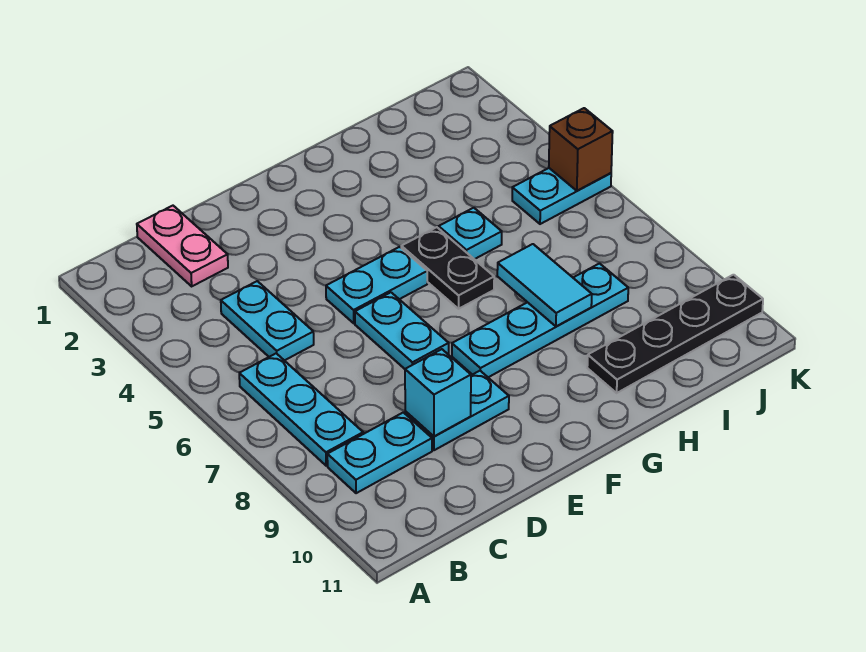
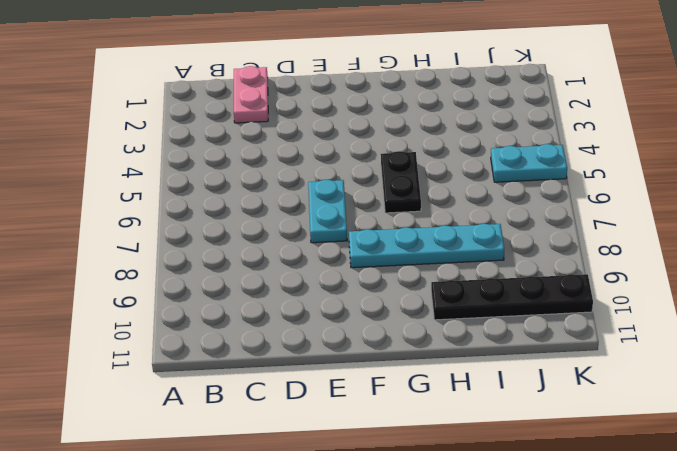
none -> cyan plate B6:B8 level 1
none -> cyan plate B9:C9 level 1
none -> cyan plate C4:C5 level 1

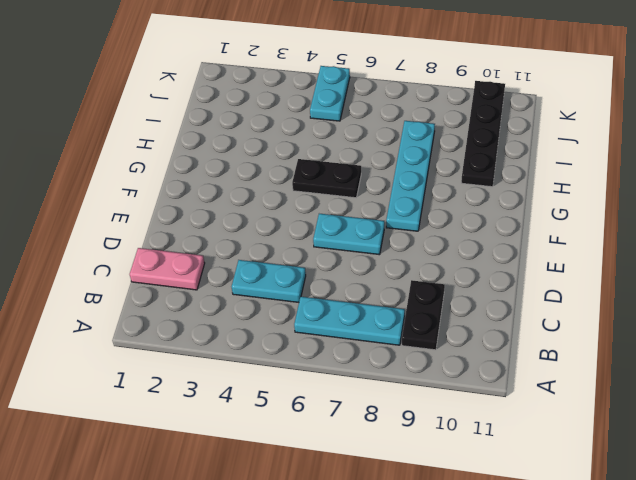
black plate B9:C9 level 1 -> cyan plate B9:C9 level 1
none -> cyan plate D9:E9 level 1
none -> cyan plate E5:F5 level 1
none -> cyan plate H5 level 1

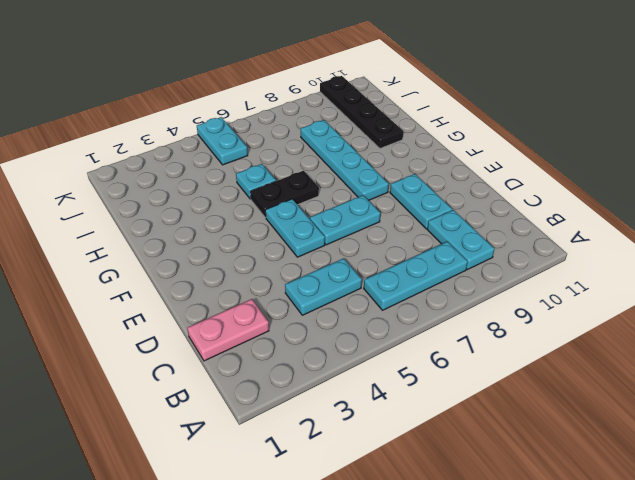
none -> cyan brick D9 level 2
none -> cyan tile H7:H8 level 2
none -> brown brick K5 level 2

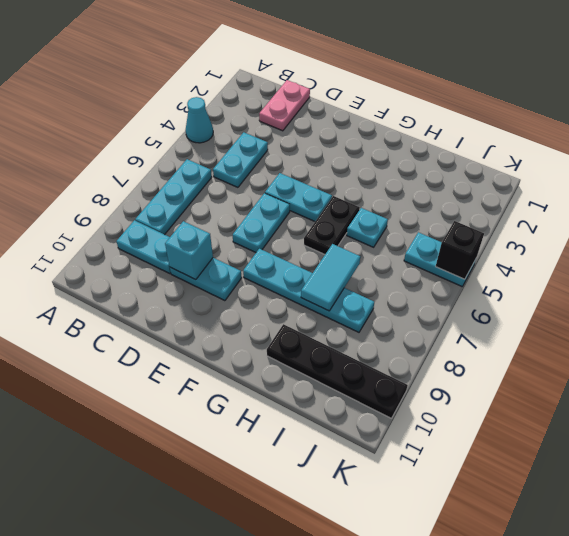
cyan cone A4 level 1 -> none
black brick K5 level 2 -> brown brick K5 level 2

